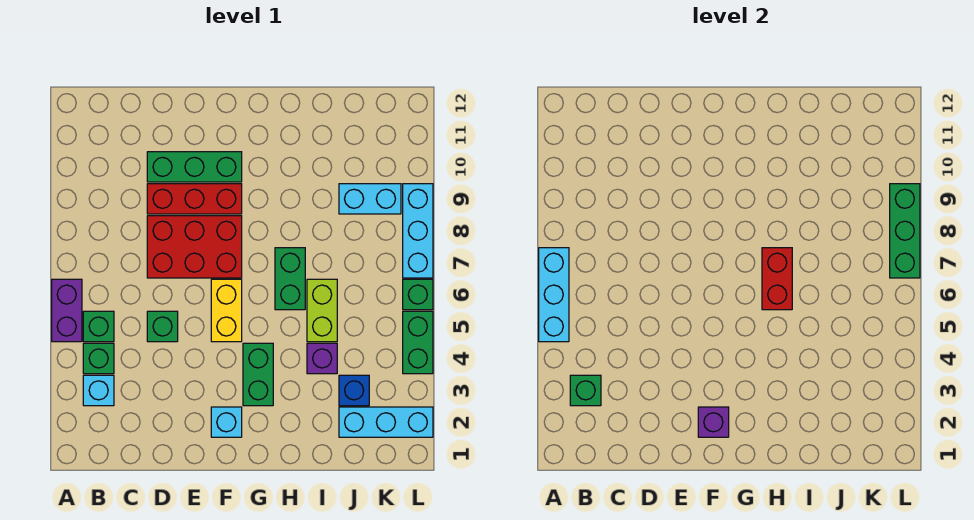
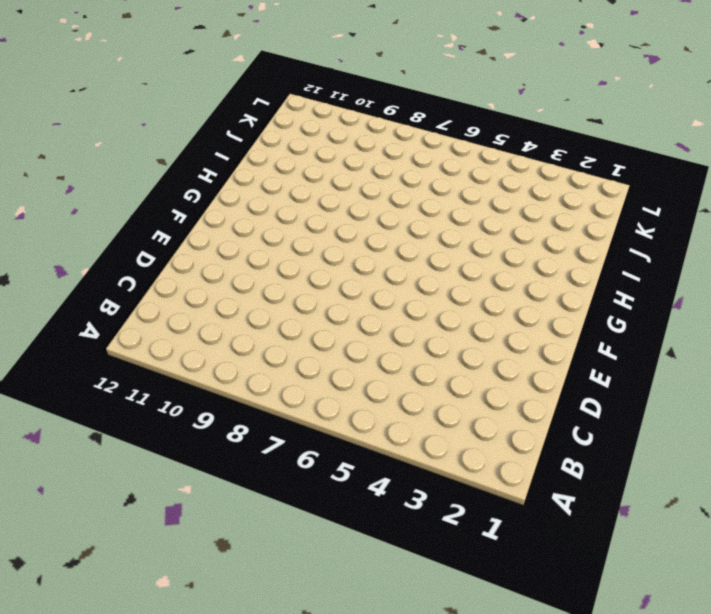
none -> purple brick A5:A6 level 1
none -> cyan brick B3 level 1
none -> green brick B4 level 1

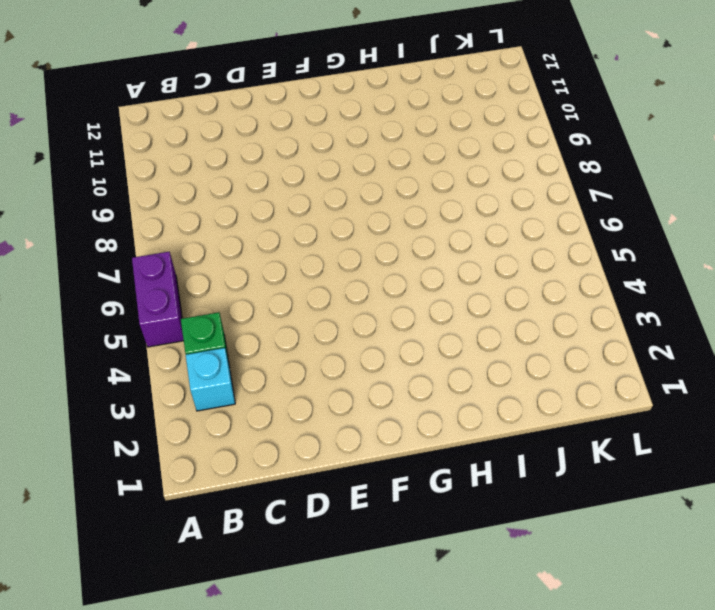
none -> green brick B5 level 1
none -> green brick D5 level 1
none -> red brick D7:F8 level 1

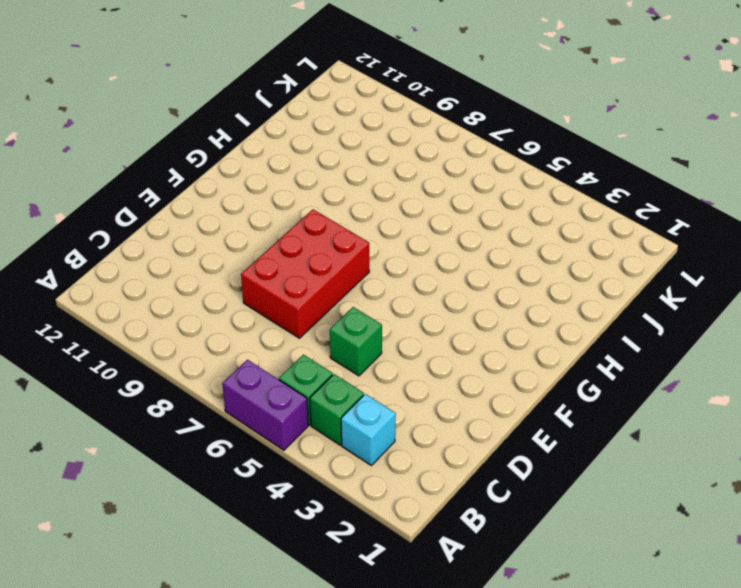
none -> red brick D9:F9 level 1
none -> green brick D10:F10 level 1
none -> cyan brick F2 level 1

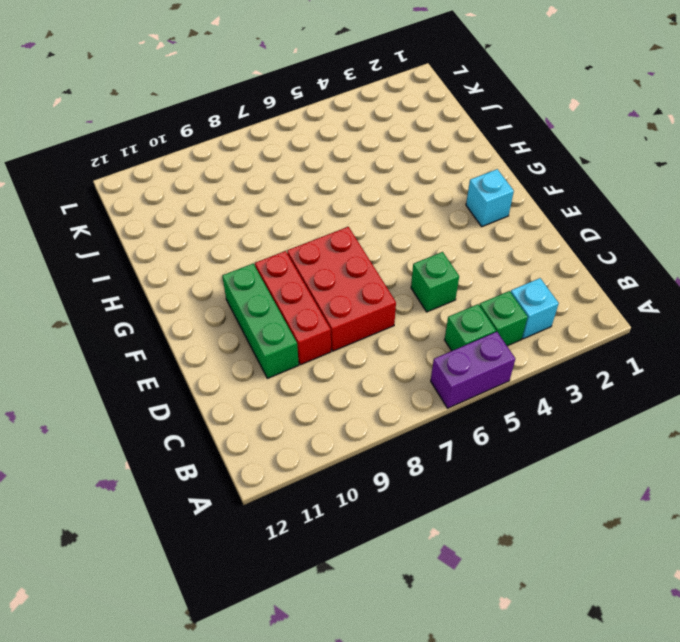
none -> yellow brick F5:F6 level 1
none -> green brick G3:G4 level 1
none -> green brick H6:H7 level 1

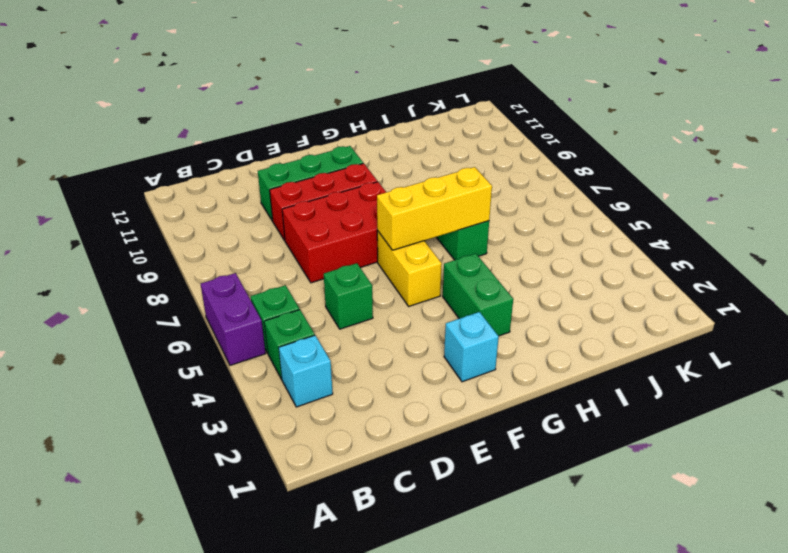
yellow brick F6:H6 level 2 -> red brick H6:H7 level 2
none -> purple brick I4 level 1
none -> lime brick I5:I6 level 1
none -> cyan brick J2:L2 level 1

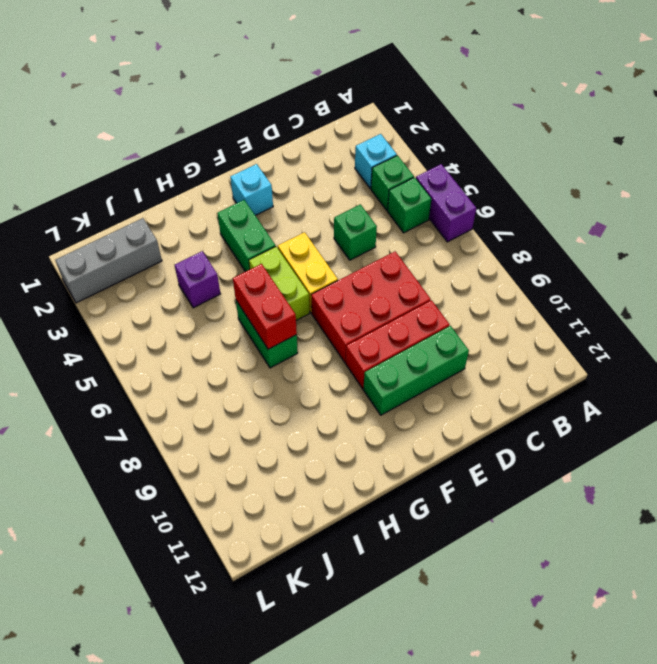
lime brick G5:G6 level 1 -> lime brick I5:I6 level 1
grey brick J2:L2 level 1 -> cyan brick J2:L2 level 1
none -> blue brick J3 level 1
none -> cyan brick J9:K9 level 1
none -> green brick L4:L5 level 1

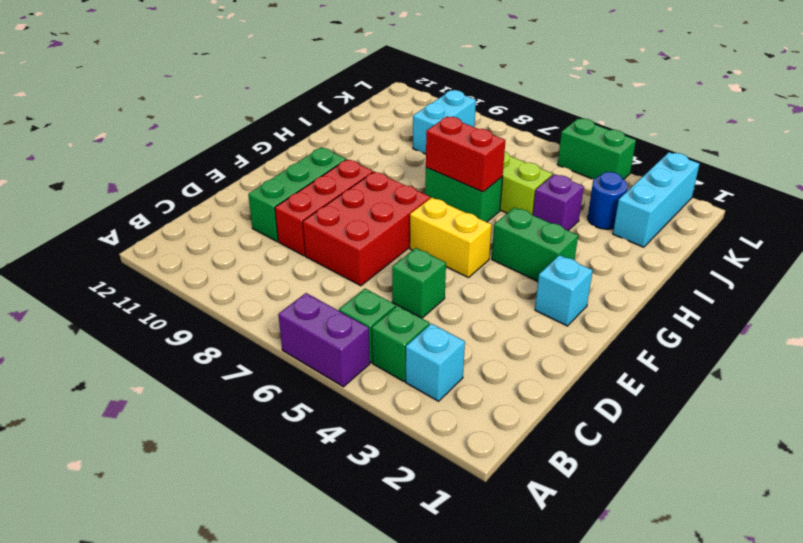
blue round brick J3 level 1 -> blue brick J3 level 1
none -> green brick L6 level 1
none -> cyan brick L7:L9 level 1
none -> cyan brick A5:A7 level 2

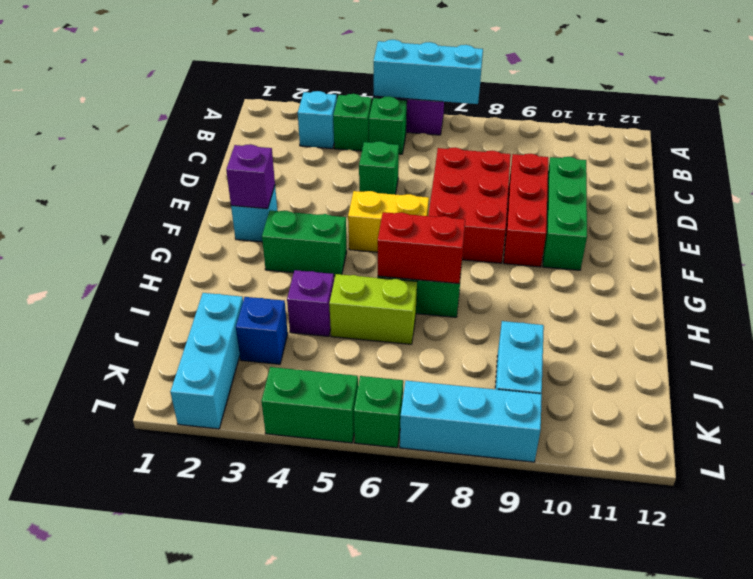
none -> green brick B3 level 2
none -> green brick L7:L9 level 2

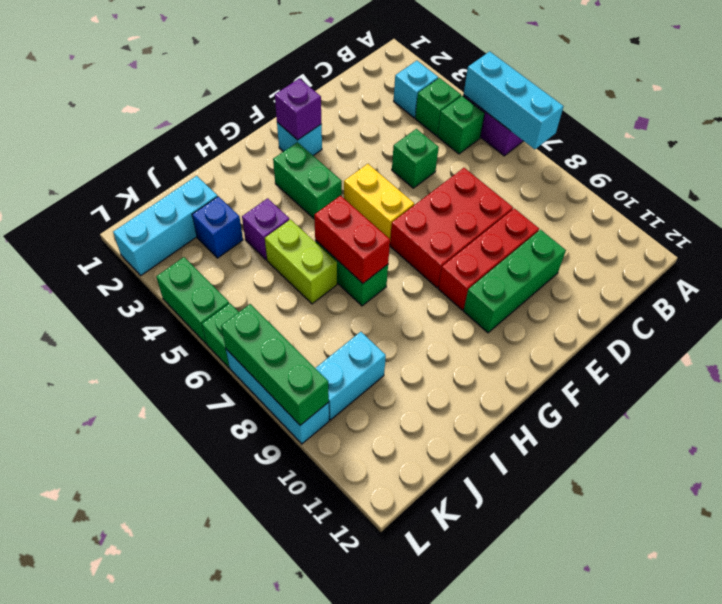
none -> green brick B3 level 2

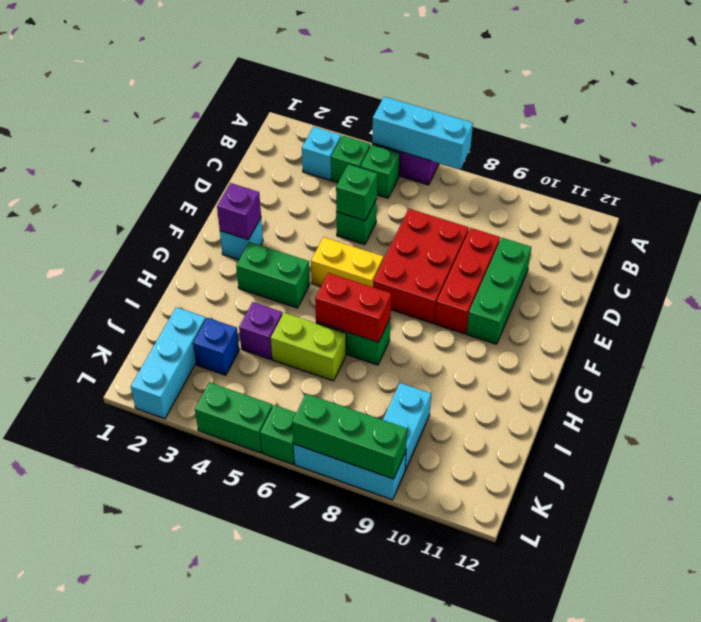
green brick D5 level 2 -> green brick B3 level 2

